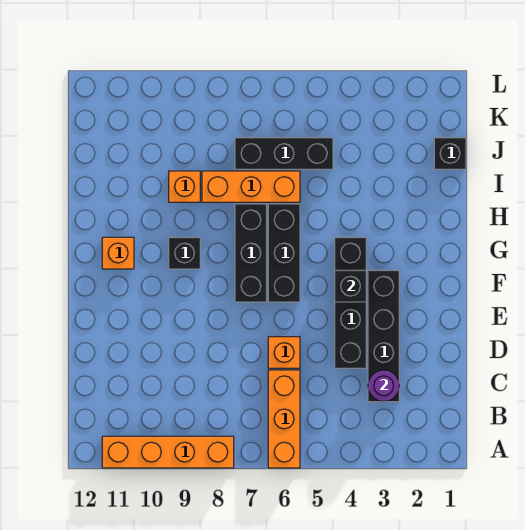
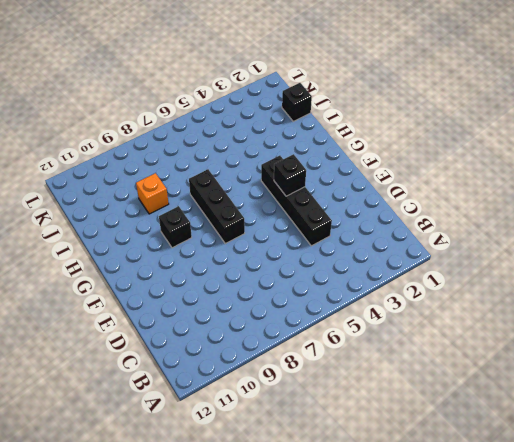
none -> orange brick A6:C6 level 1
none -> orange brick A8:A11 level 1
none -> black brick C3:F3 level 1

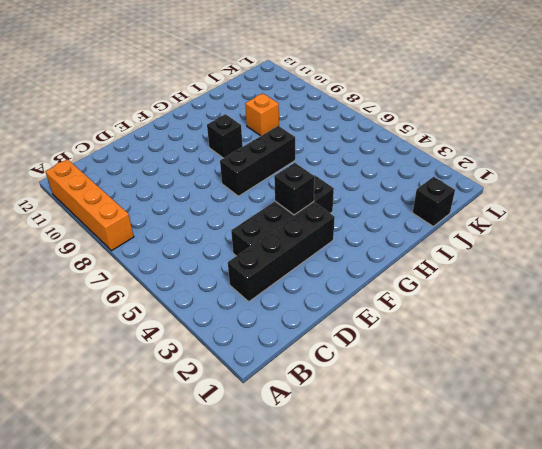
none -> orange brick A6:C6 level 1
none -> orange brick D6 level 1
none -> black brick F6:H6 level 1

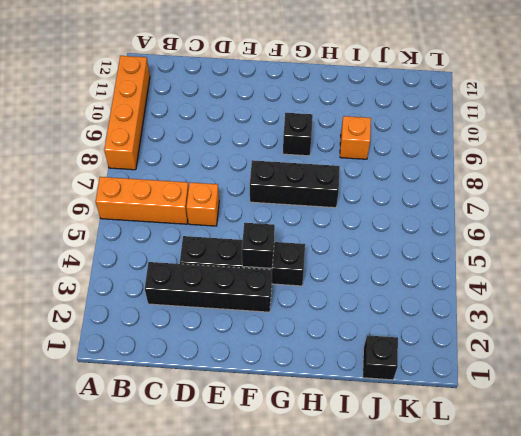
none -> black brick F6:H6 level 1
none -> orange brick G11 level 1
none -> orange brick I6:I8 level 1

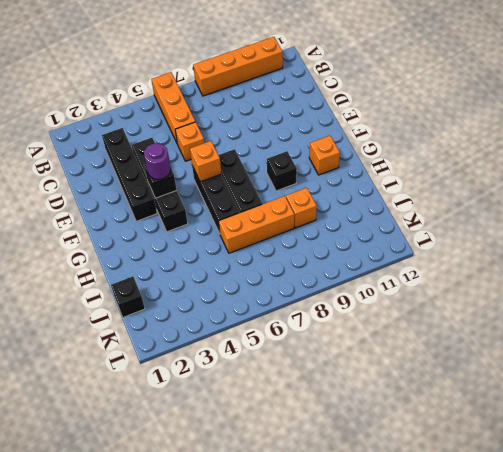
purple round brick F4 level 3 -> purple round brick C3 level 2
orange brick F6 level 2 -> none
none -> black brick J5:J7 level 1

